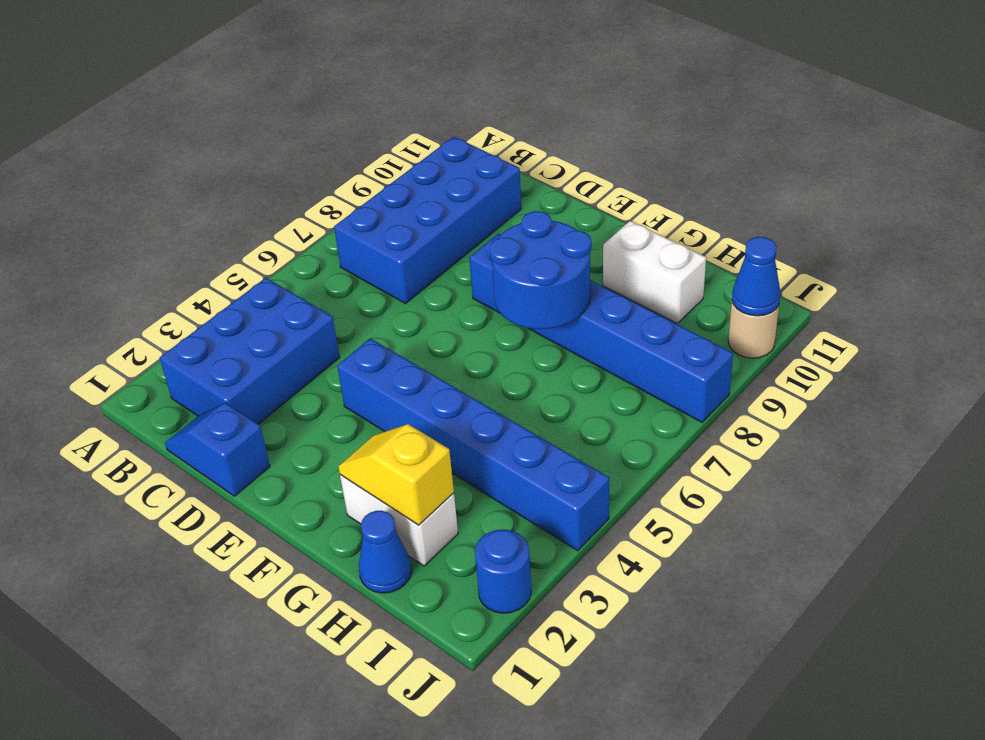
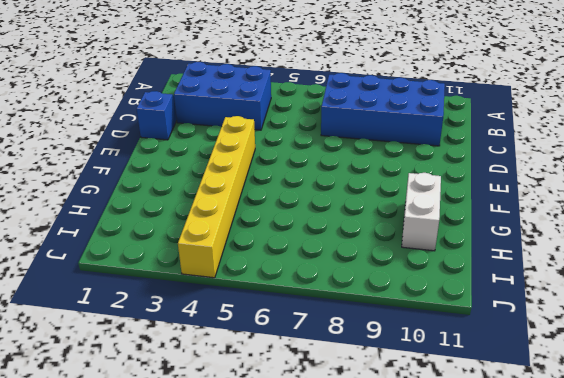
yellow brick E4:J4 level 1 -> blue brick E4:J4 level 1
none -> blue brick E8:J8 level 1
none -> white brick G2:H2 level 1
none -> blue cone H1 level 1

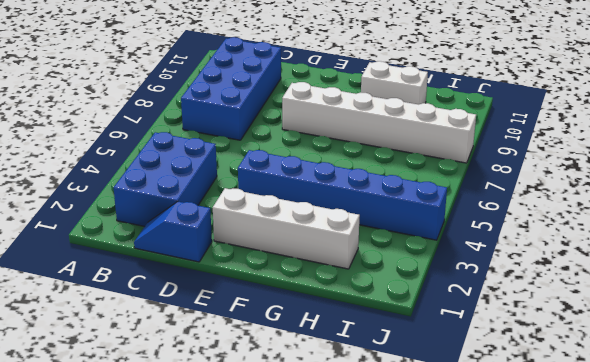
white brick E2:H2 level 1 -> white brick G2:H2 level 1
white brick E8:J8 level 1 -> blue brick E8:J8 level 1
none -> blue cone H1 level 1
none -> blue round brick J2 level 1
none -> tan round brick J10 level 1

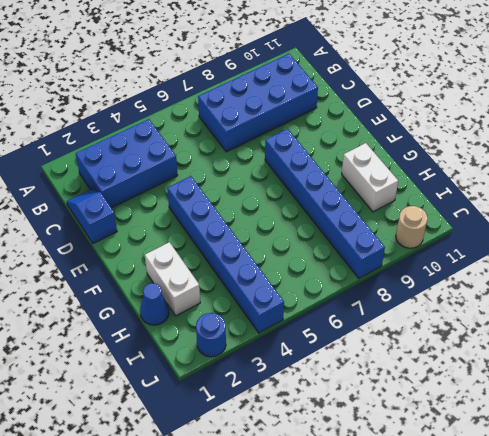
none -> blue round brick F7:G8 level 2
none -> yellow slope G2:H2 level 2 top H
none -> blue cone J10 level 2

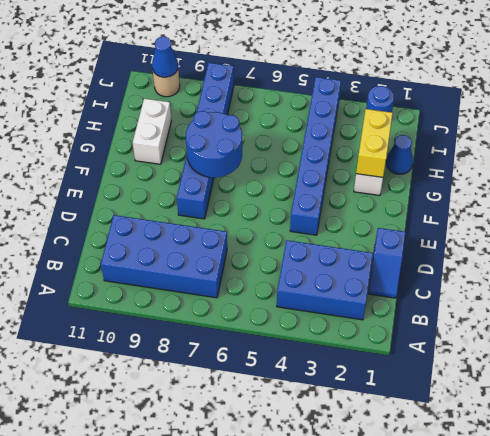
yellow brick G2:H2 level 2 -> yellow slope G2:H2 level 2 top H

